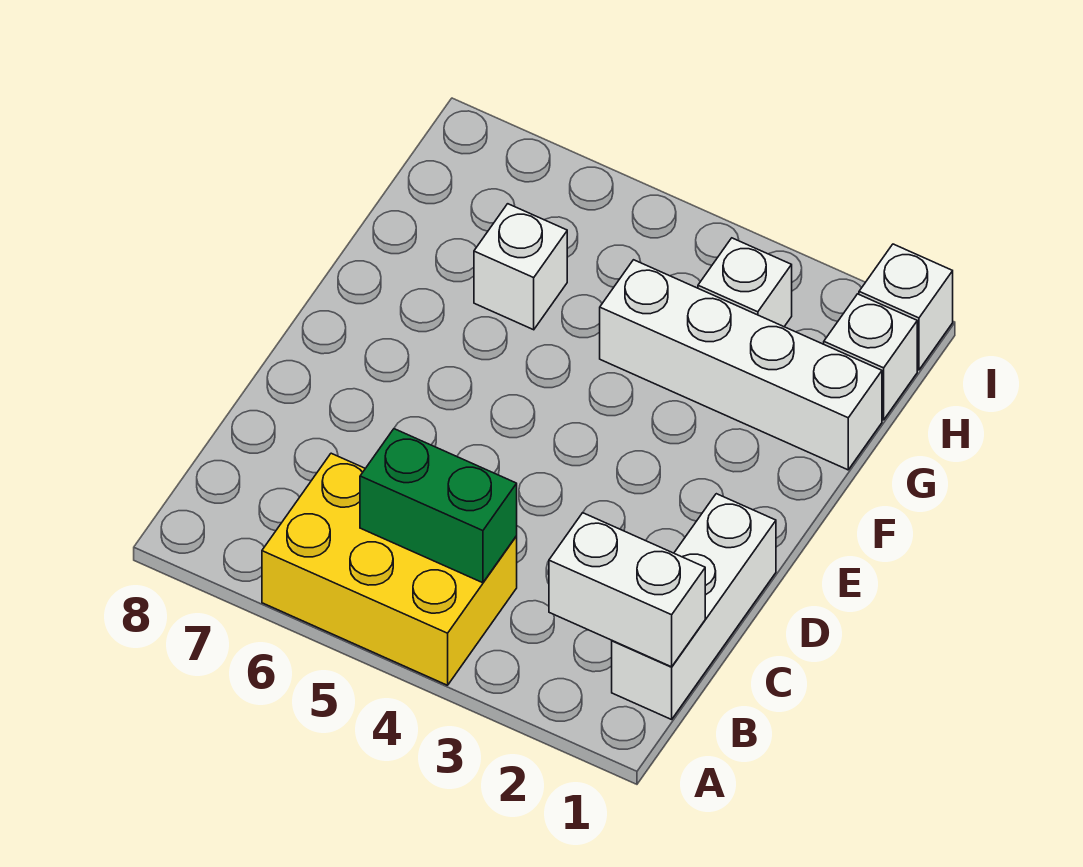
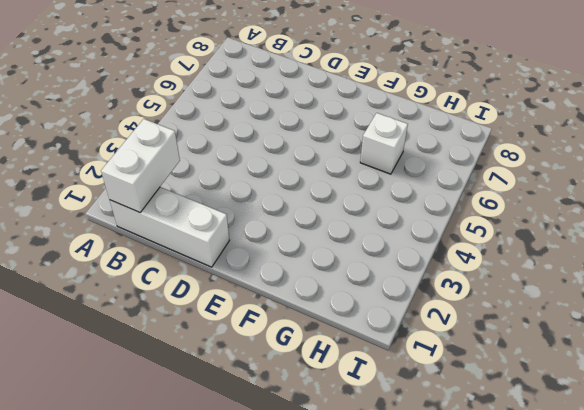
none -> yellow brick A4:B6 level 1
none -> white brick G1:G4 level 1

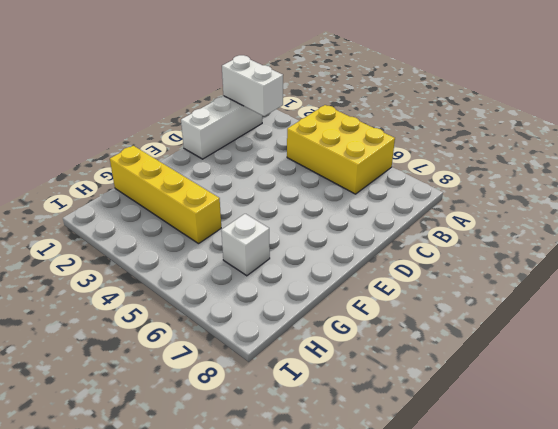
yellow brick G1:G4 level 1 -> white brick G1:G4 level 1
none -> white brick H1 level 1
none -> white brick H3 level 1

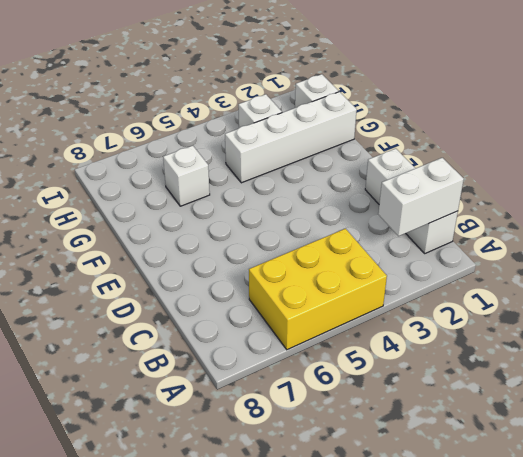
none -> white brick I1 level 1
none -> green brick B4:B5 level 2

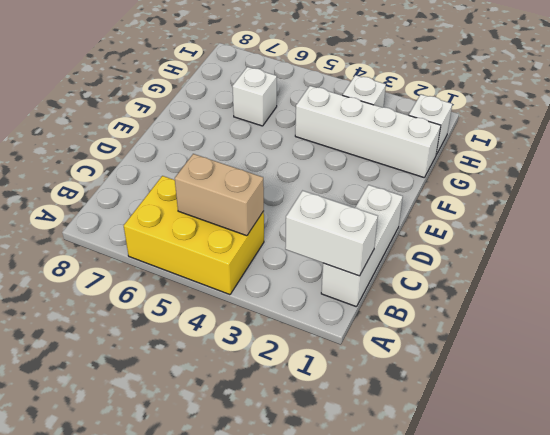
tan brick B4:B5 level 2 -> green brick B4:B5 level 2
none -> white brick I1 level 1

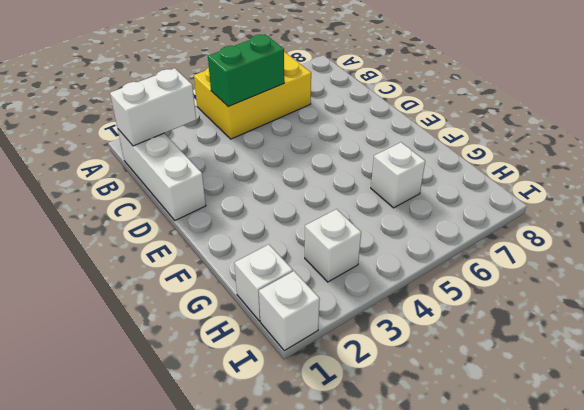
none -> white brick G1:G4 level 1

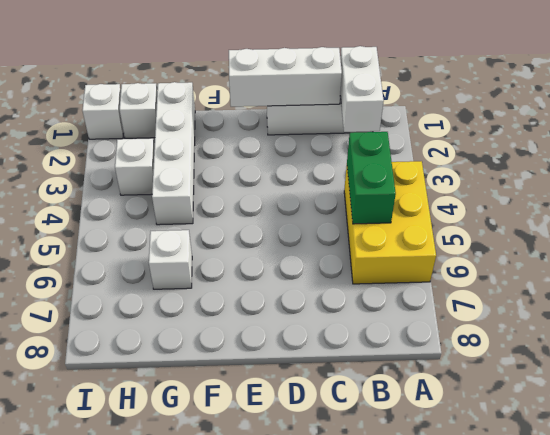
white brick C1:E1 level 2 -> none

